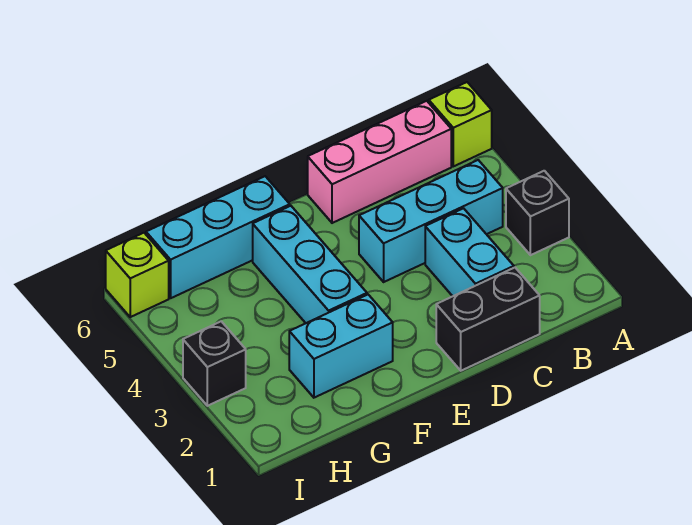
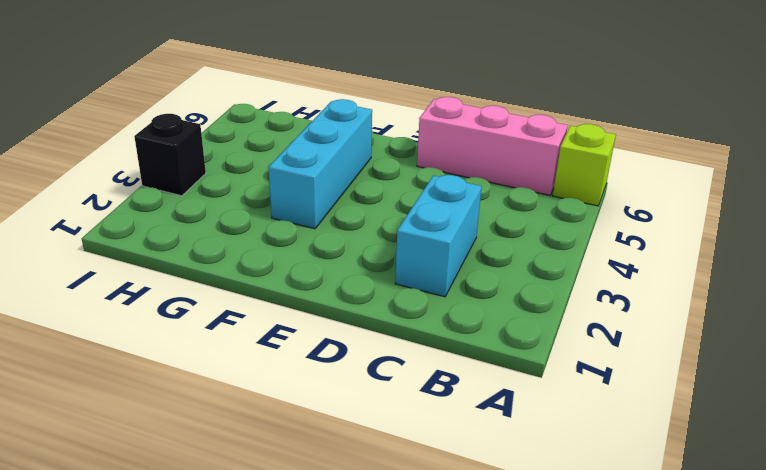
none -> black brick A3 level 1
none -> cyan brick B4:D4 level 1

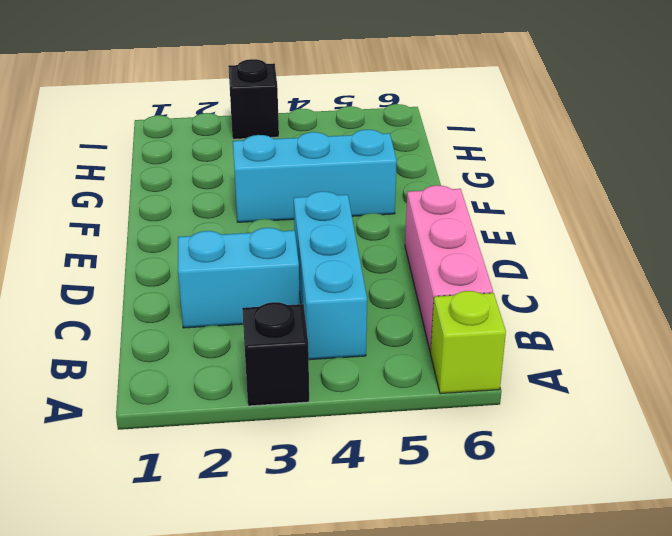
none -> black brick C1:D1 level 1
none -> cyan brick F2:G2 level 1

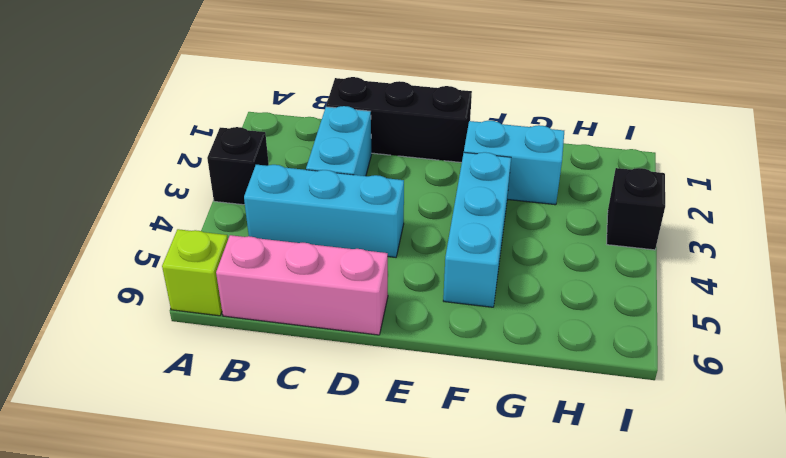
black brick C1:E1 level 1 -> black brick C1:D1 level 1
none -> cyan brick F6:H6 level 1
none -> lime brick I6 level 1

